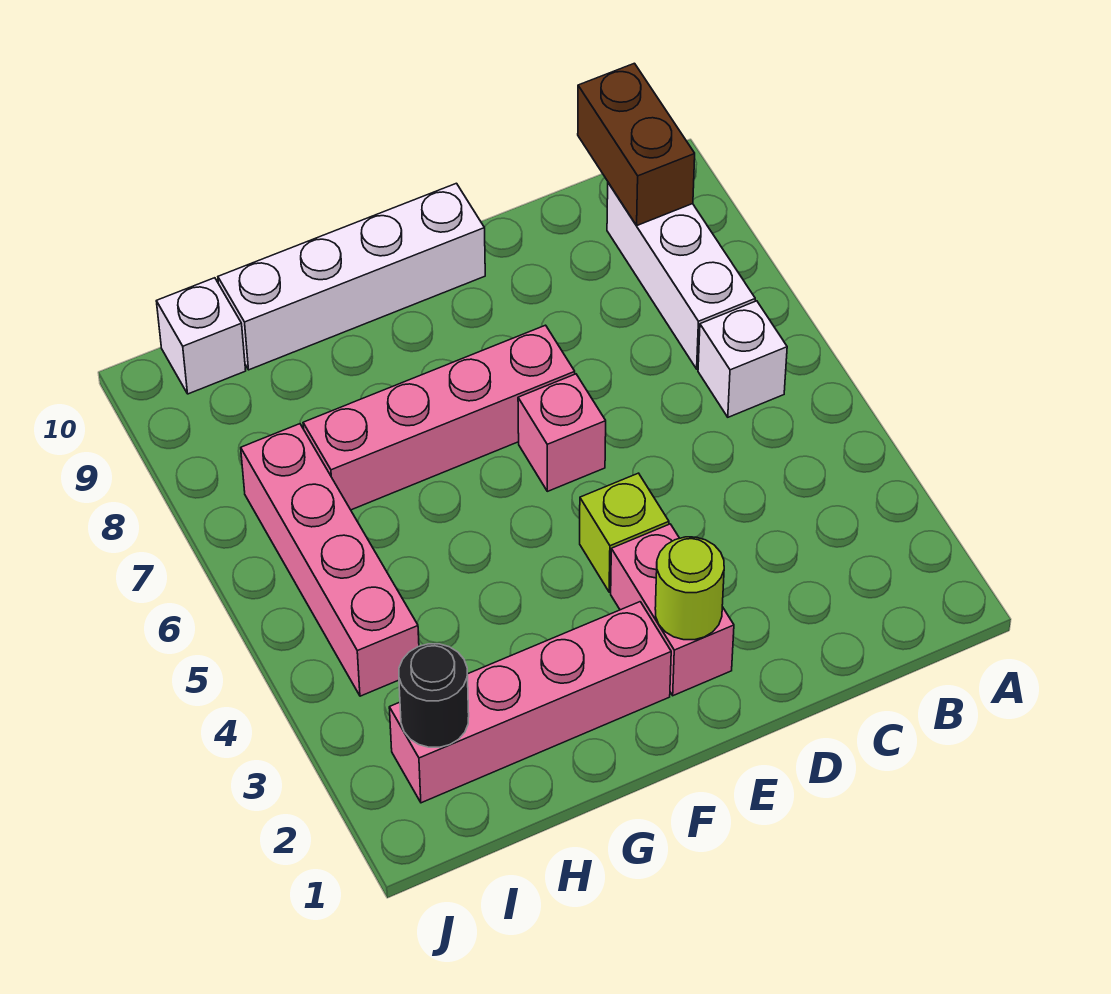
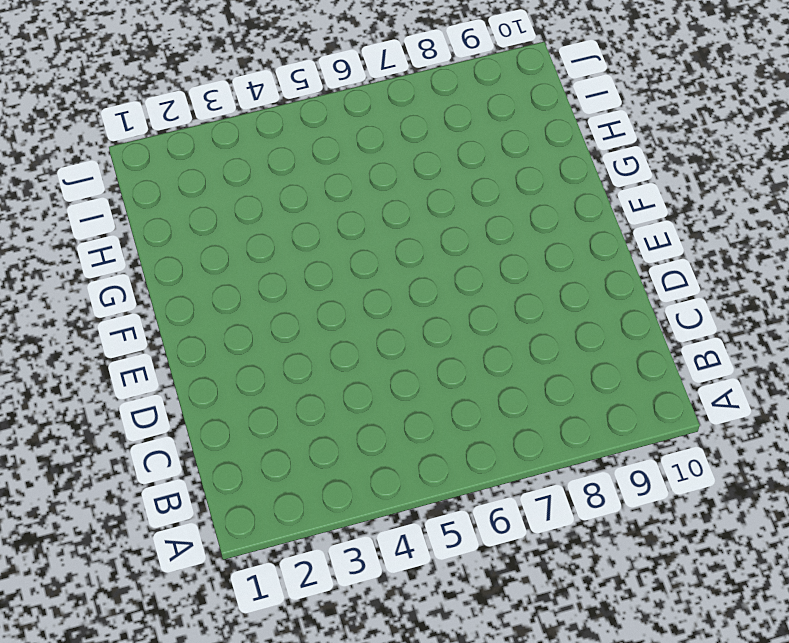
none -> white brick B6 level 1
none -> white brick B7:B9 level 1
none -> pink brick E2:E3 level 1

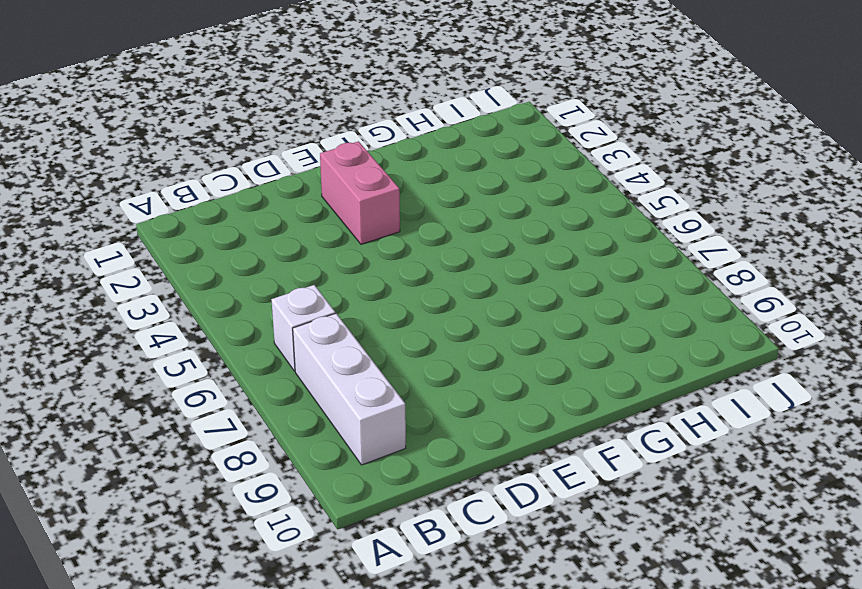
none -> lime brick E4 level 1
none -> pink brick E6 level 1
none -> pink brick E7:H7 level 1

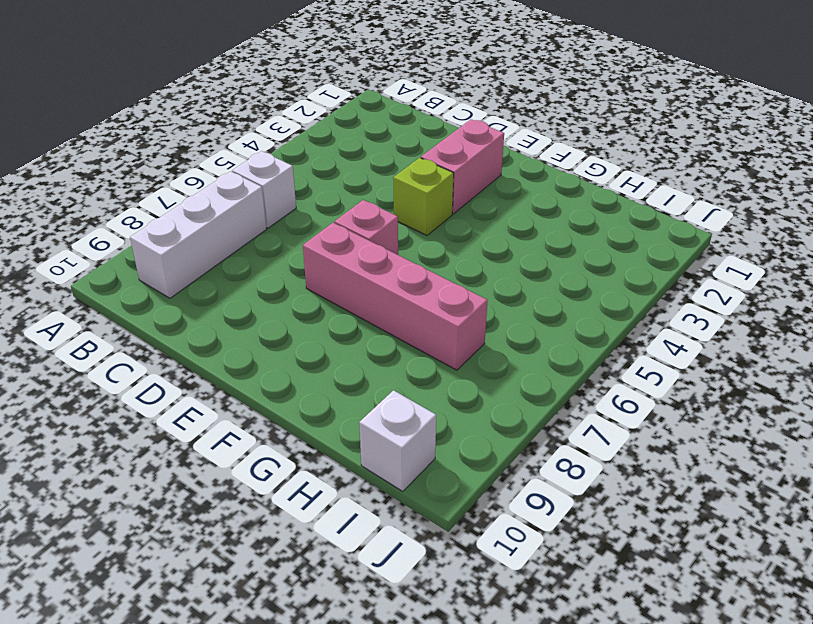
none -> white brick E10:H10 level 1
none -> pink brick F2:I2 level 1
none -> pink brick I4:I7 level 1

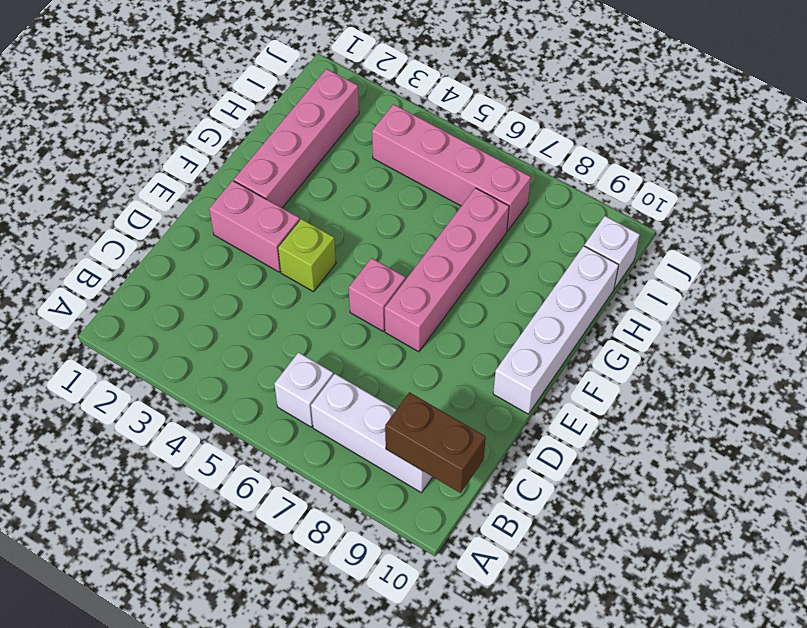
none -> lime round brick E2 level 2
none -> black round brick I2 level 2

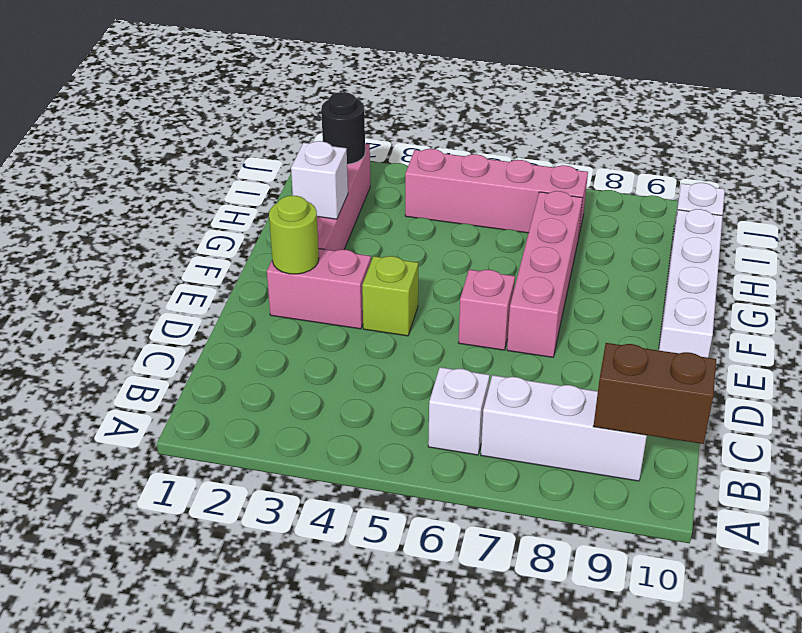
white brick G2 level 2 -> none

